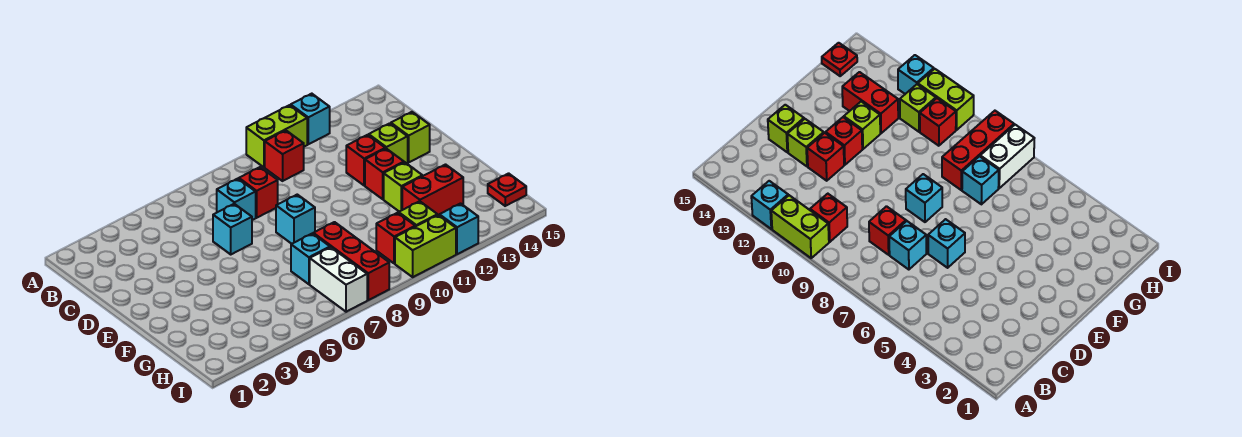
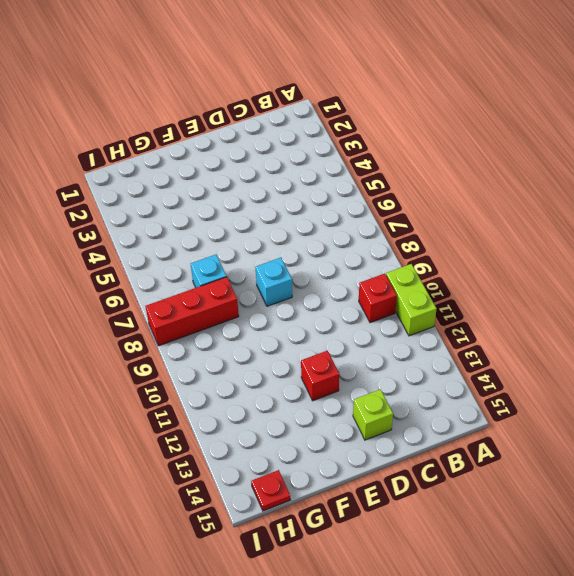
none -> cyan brick A12 level 1
none -> cyan brick C7 level 1
none -> red brick C8 level 1

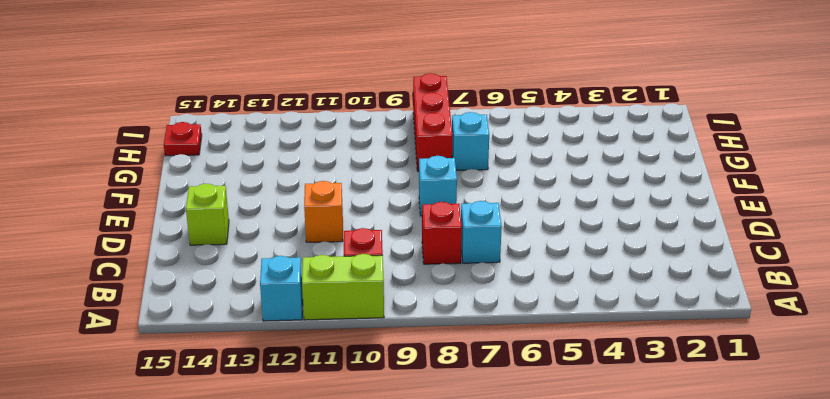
orange brick D11 level 1 -> none
none -> cyan brick D6 level 1
none -> red brick D12 level 1
none -> lime brick D13 level 1

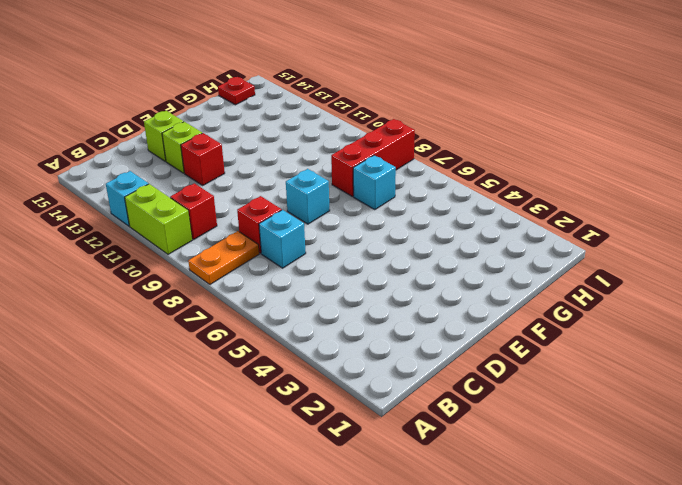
orange plate A8:B8 level 1 -> none
none -> cyan brick D6 level 1
none -> red brick E12 level 1
none -> lime brick F12 level 1

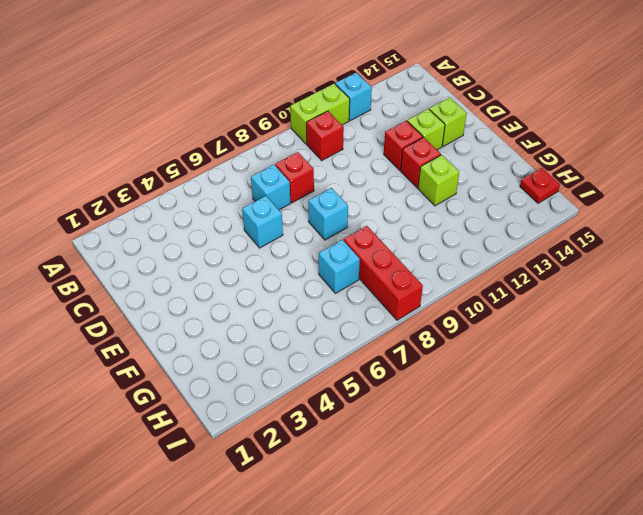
none -> red brick G12:G13 level 1
none -> white brick H7:I7 level 1
none -> red brick H10 level 1

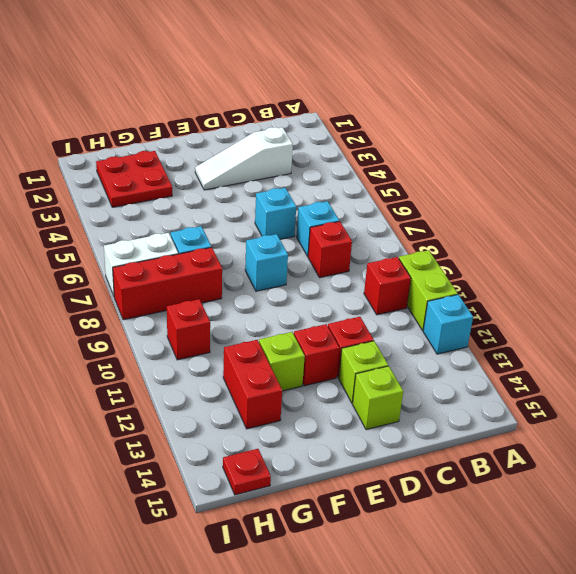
white slope C3:E3 level 1 top C -> none
red plate G2:H3 level 1 -> none
none -> lime brick H11 level 1
none -> lime brick I10:I11 level 1
none -> cyan brick I12 level 1

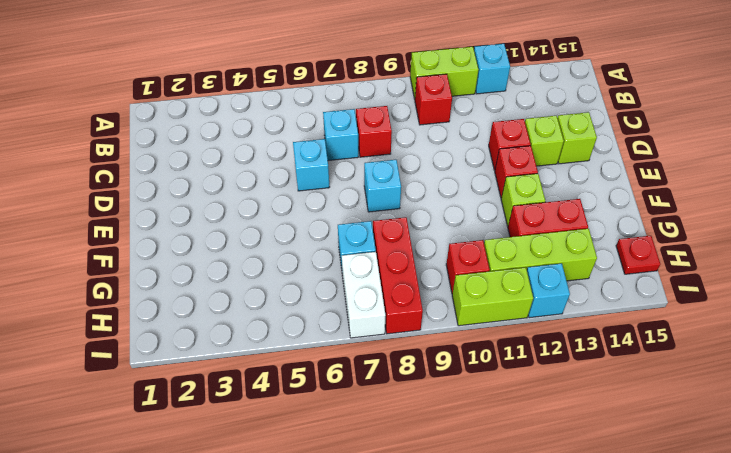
lime brick H11:H13 level 1 -> lime brick H11 level 1

